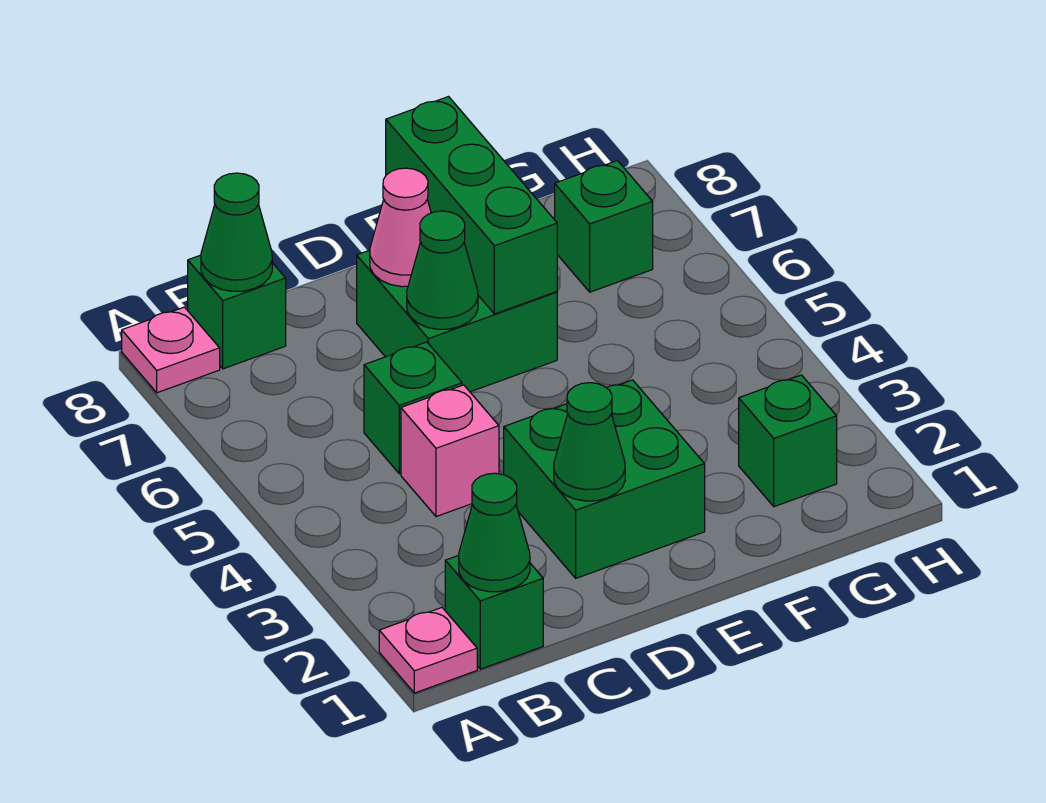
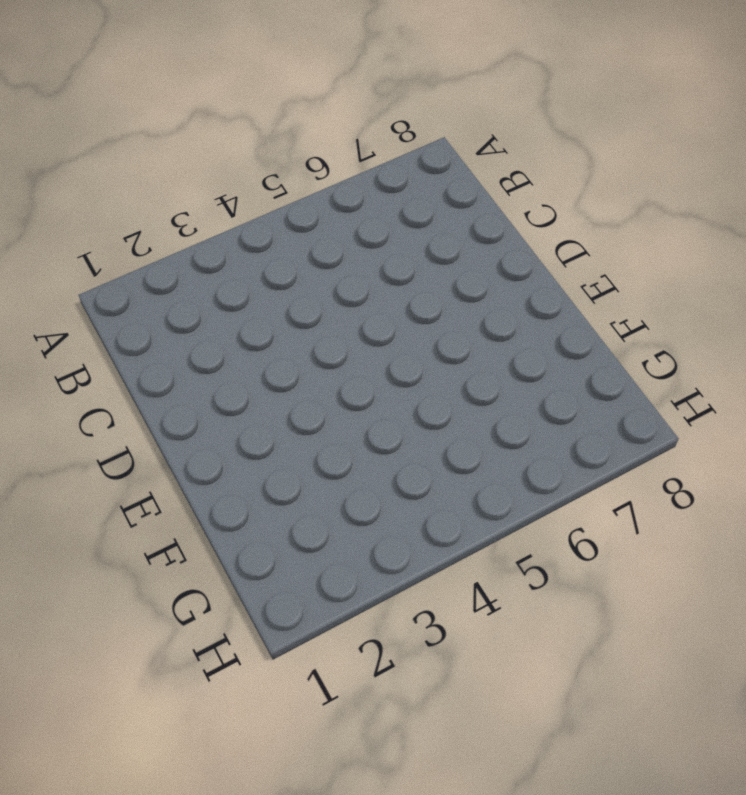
none -> pink plate A1 level 1
none -> pink plate A8 level 1
none -> green brick B1 level 1

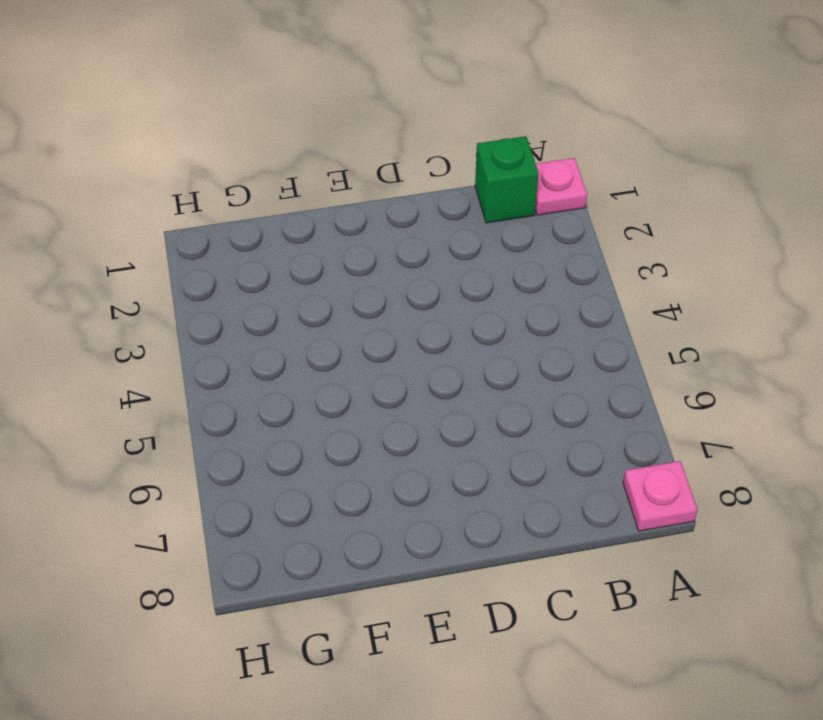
none -> green brick B8 level 1
none -> pink brick C4 level 1
none -> green brick C5 level 1

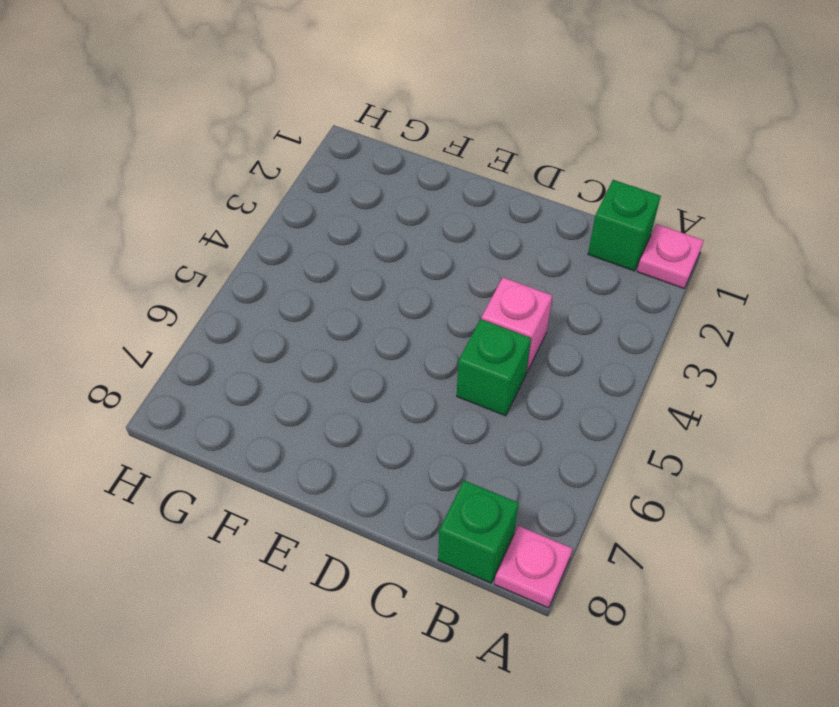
none -> green brick D2:E3 level 1
none -> green brick D6:E7 level 1
none -> green brick G2 level 1

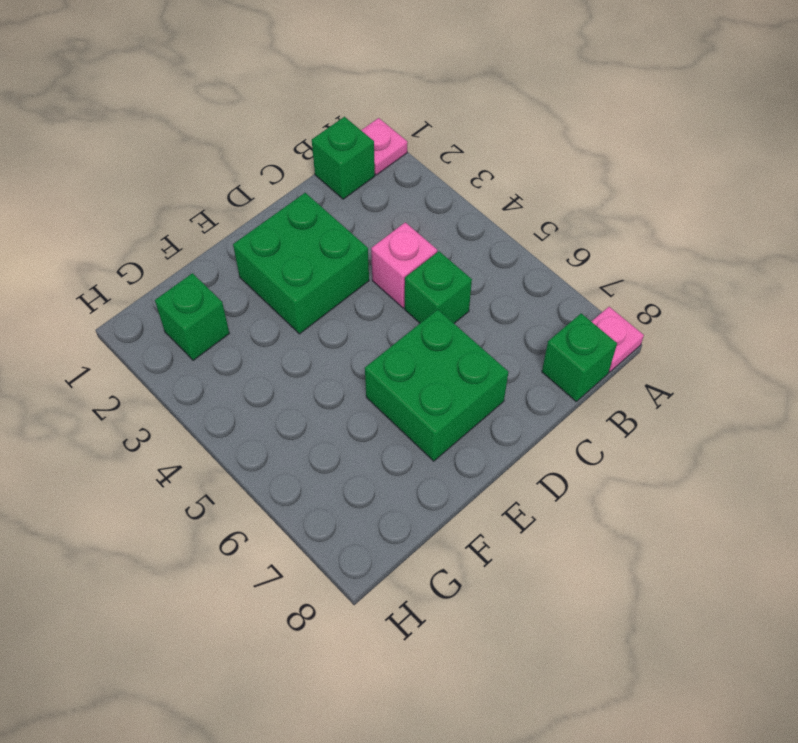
none -> green brick G7 level 1
none -> green cone B1 level 2
none -> green cone B8 level 2

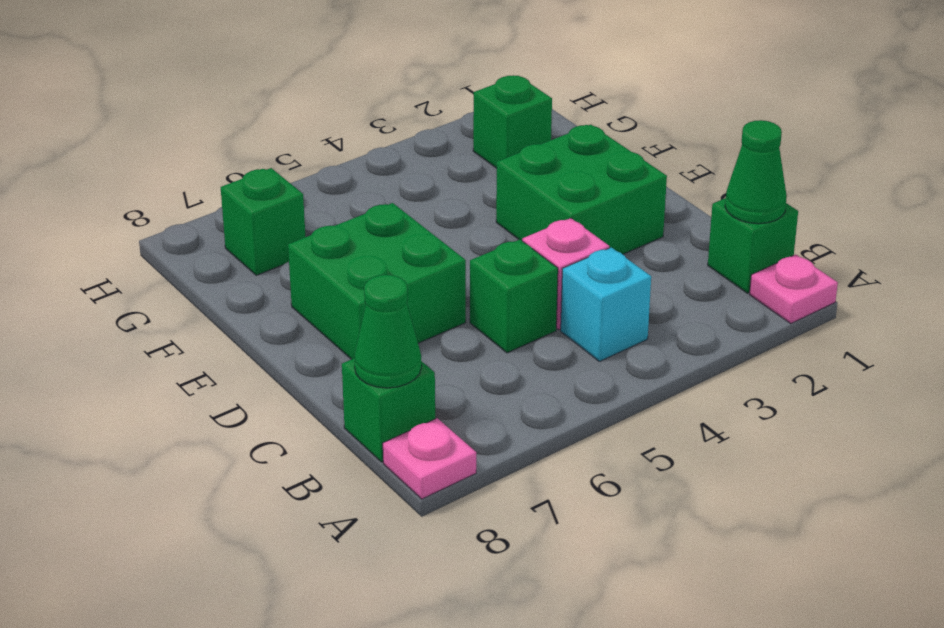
cyan brick B4 level 1 -> none
none -> green cone D2 level 2
none -> green cone D6 level 2
none -> pink cone D7 level 2

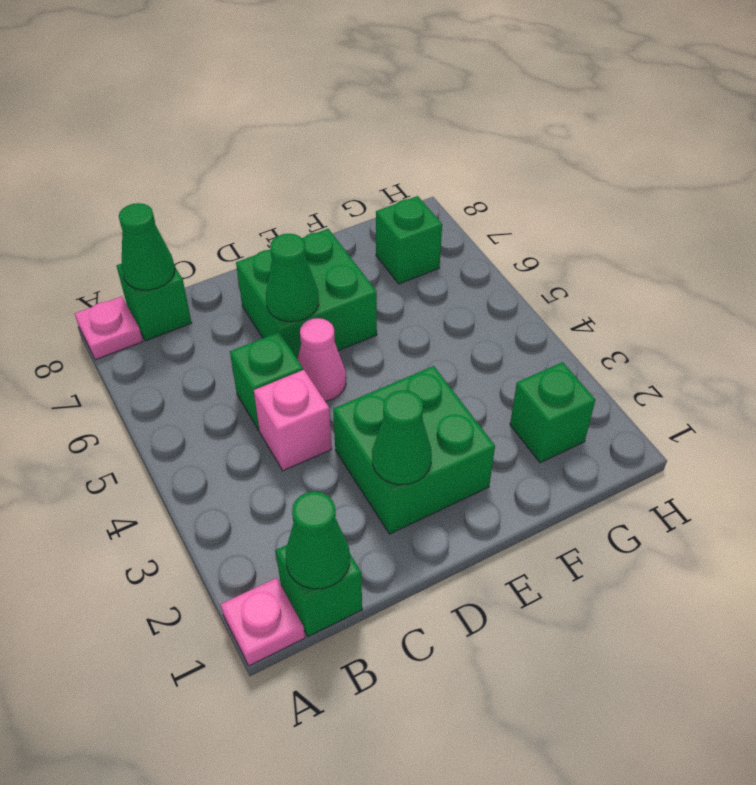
pink cone D5 level 1 -> pink cone D7 level 2
none -> green brick E6:E8 level 2

